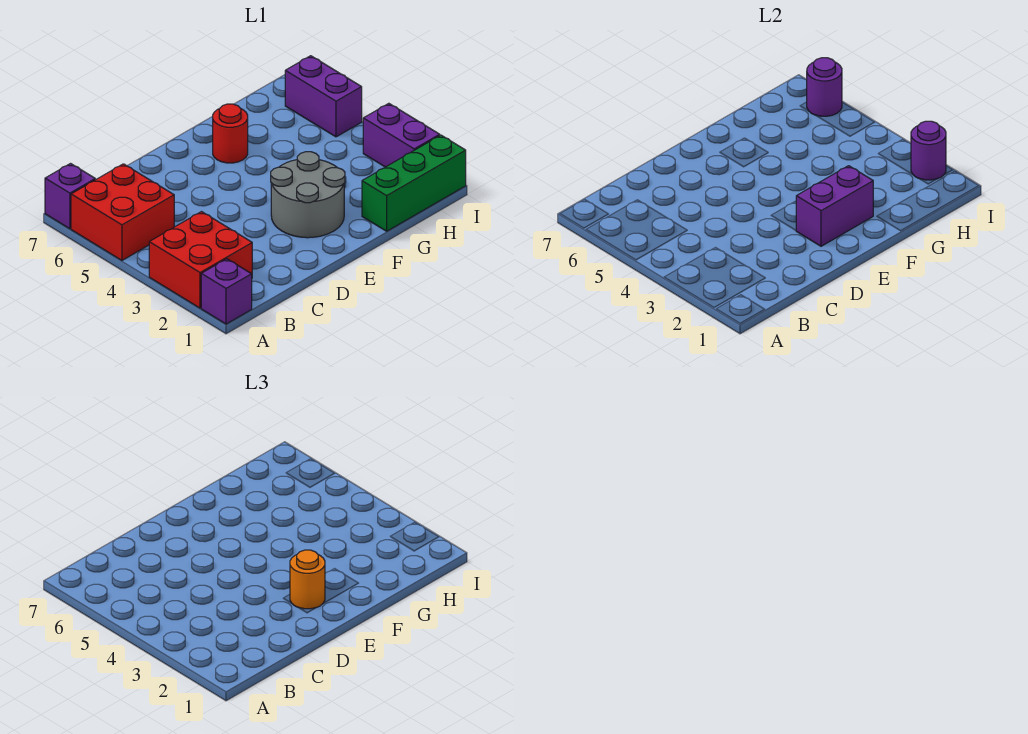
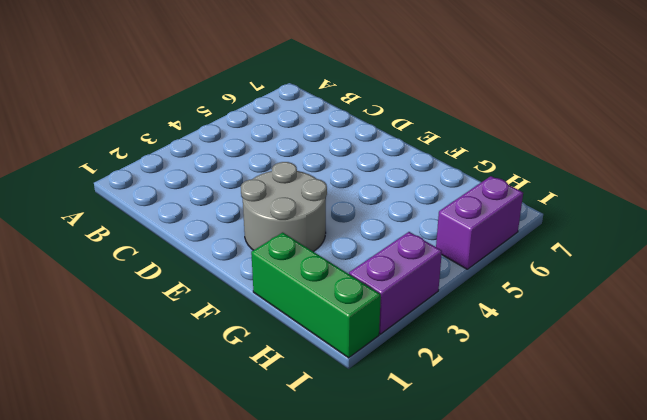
none -> purple brick A1 level 1
none -> red brick A2:B3 level 1
none -> red brick A5:B6 level 1

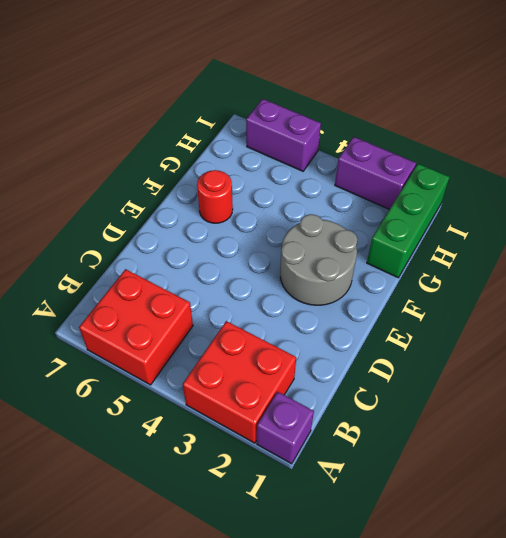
none -> purple brick A7 level 1
none -> purple brick E2:F2 level 2
none -> purple round brick I2 level 2

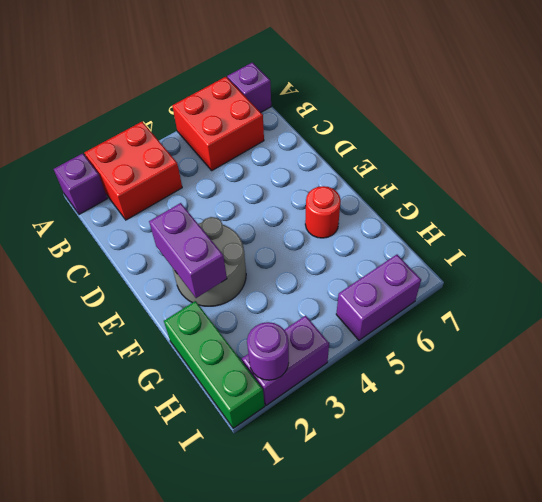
none -> purple round brick I6 level 2
none -> orange round brick E2 level 3

